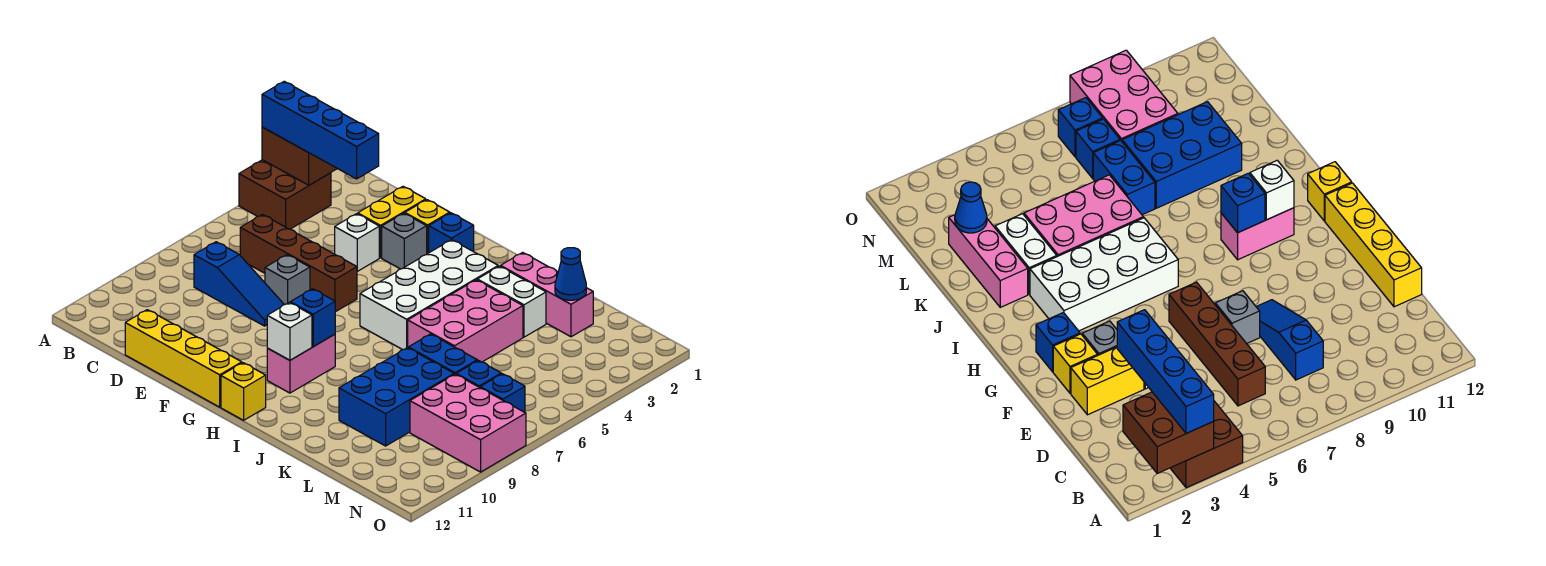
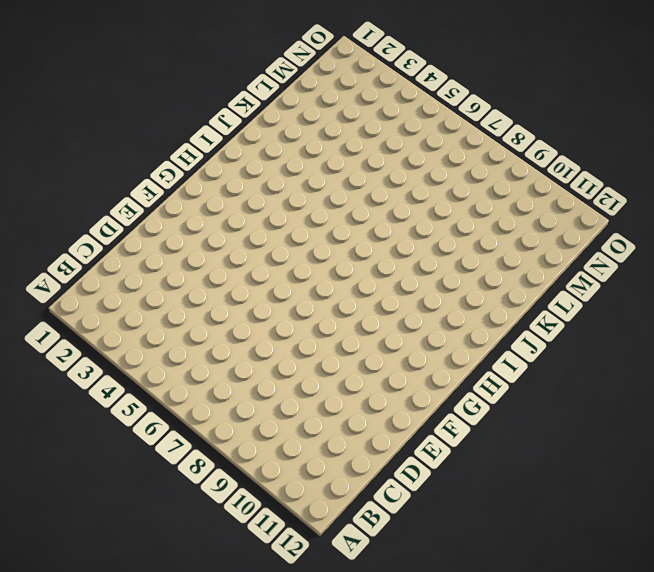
none -> brown brick A3:B4 level 1
none -> brown brick C6:F6 level 1
none -> blue slope C8:E8 level 1 top C

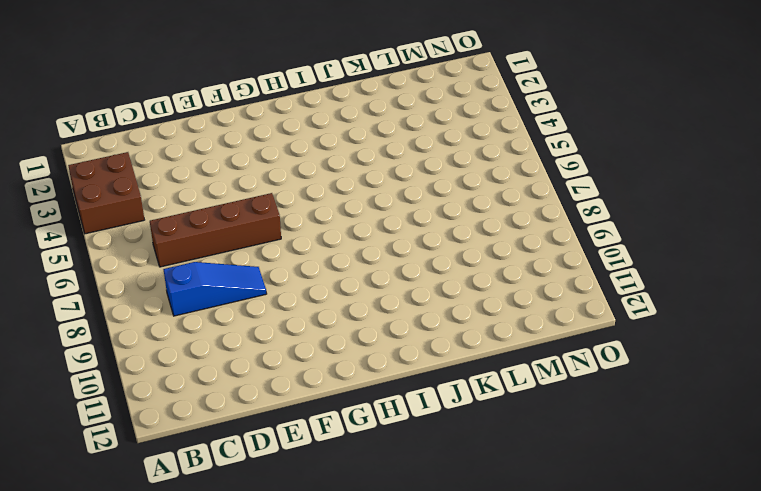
none -> yellow brick D12:G12 level 1
none -> yellow brick E2:E3 level 1
none -> white brick E4 level 1

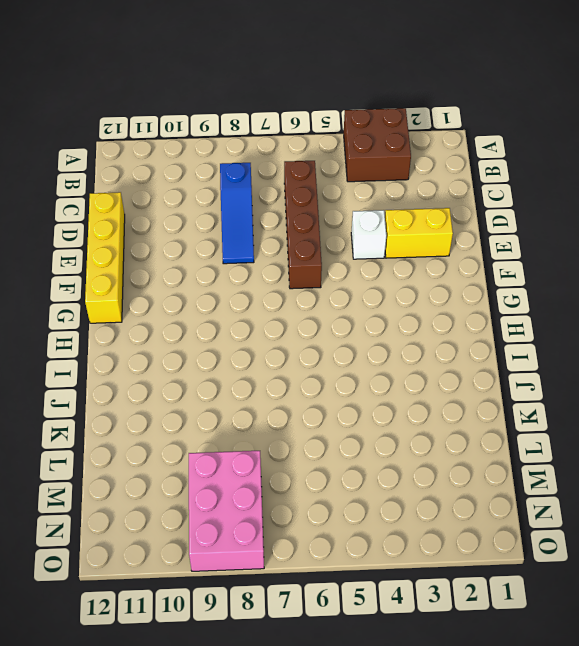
none -> grey brick E7 level 1
none -> yellow brick F2 level 1
none -> grey brick F3 level 1

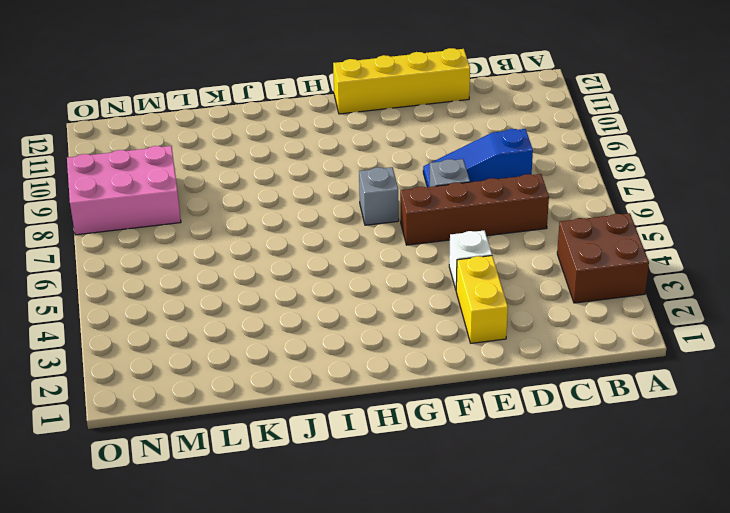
grey brick G7 level 1 -> grey brick F3 level 1
none -> yellow brick F2 level 1
none -> blue brick G2 level 1
none -> white brick H3:I6 level 1

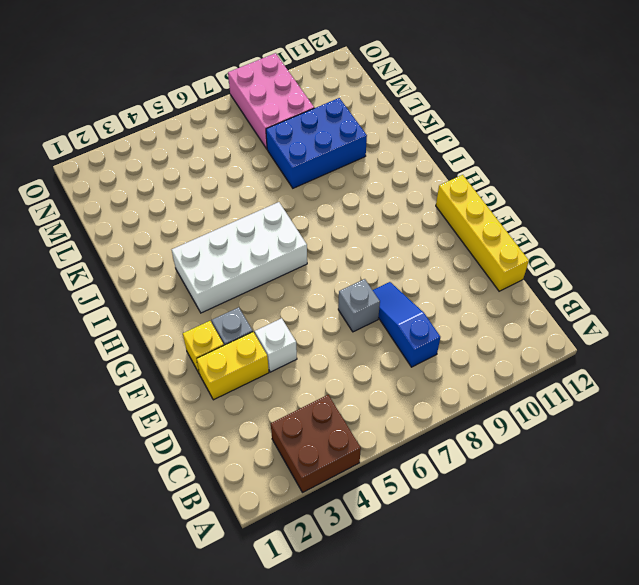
none -> brown brick C6:F6 level 1
none -> blue brick G2 level 1
none -> pink brick H9:H10 level 1

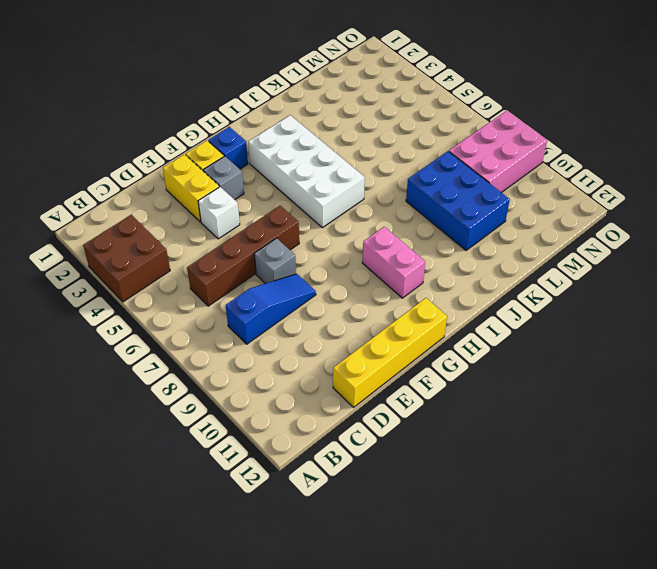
none -> yellow brick H12 level 1
none -> pink brick J2:L2 level 1
none -> white brick J3:K3 level 1

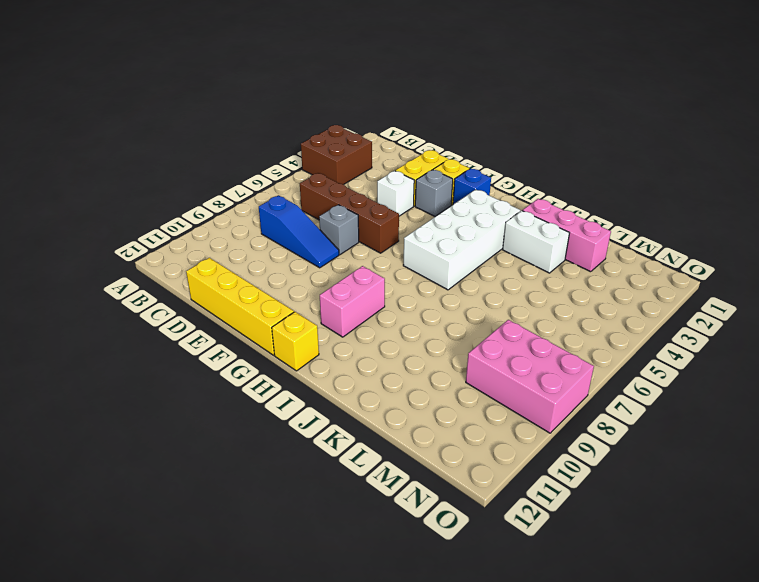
none -> pink brick J4:K6 level 1
none -> blue brick K7:L7 level 1
none -> blue brick K8:L10 level 1

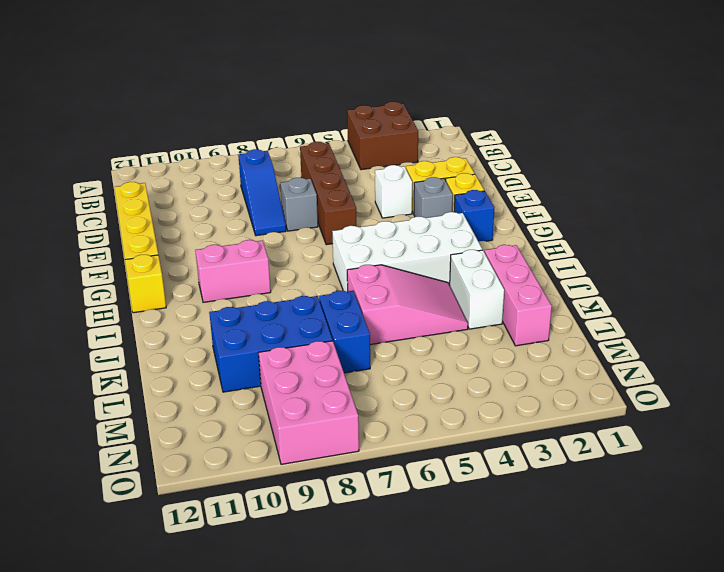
pink slope J4:K6 level 1 top 6 -> pink brick J4:K6 level 1
none -> blue brick M7 level 1
none -> blue brick N7 level 1
none -> brown brick A2:B3 level 2

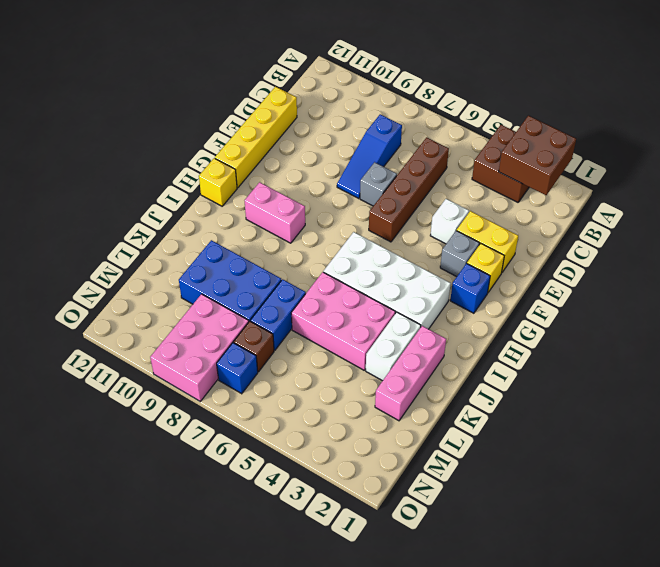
brown brick M7 level 1 -> blue brick M7 level 1
none -> blue brick H9 level 2
none -> white brick H10 level 2
none -> blue cone L2 level 2

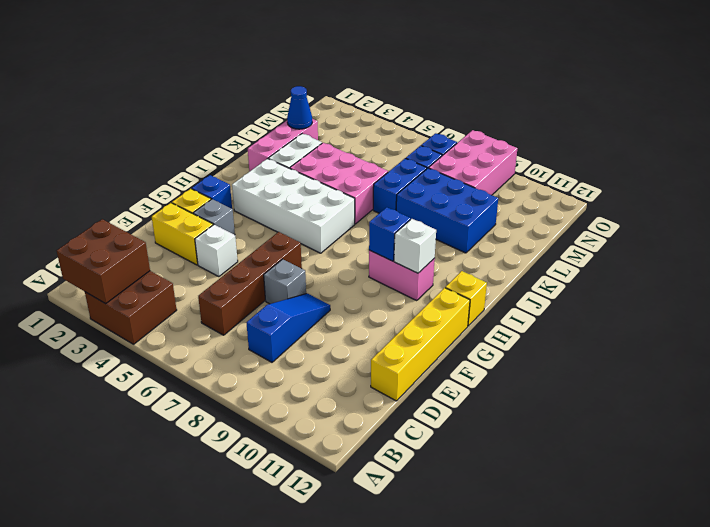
none -> blue brick A3:D3 level 3

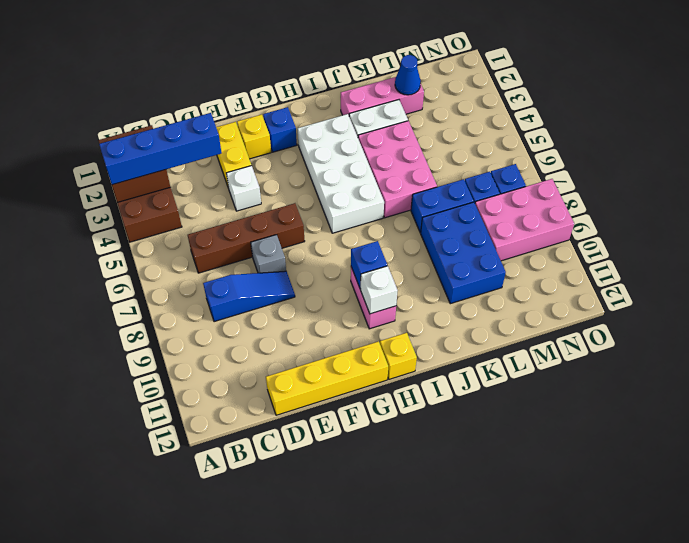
none -> grey brick F3 level 1

